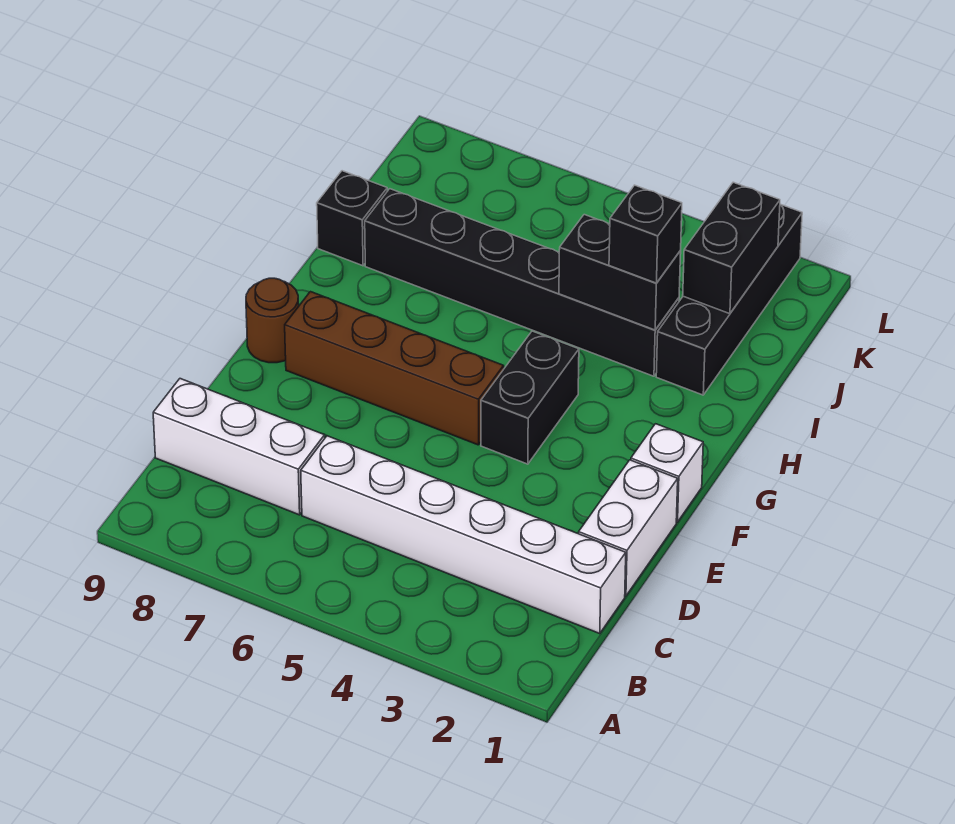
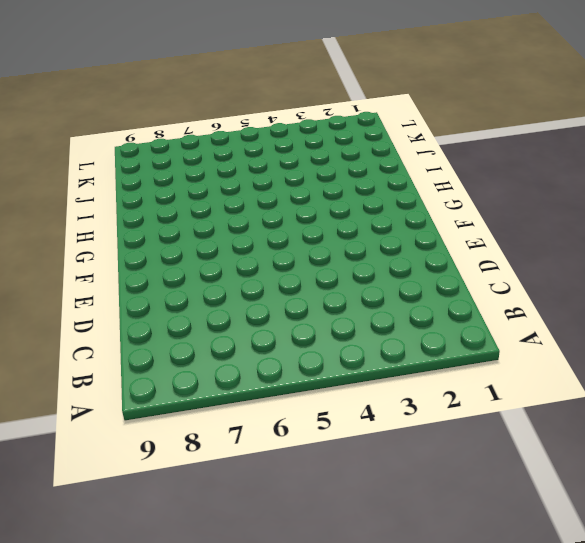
none -> white brick C1:C6 level 1
none -> white brick C7:C9 level 1
none -> white brick D1:E1 level 1

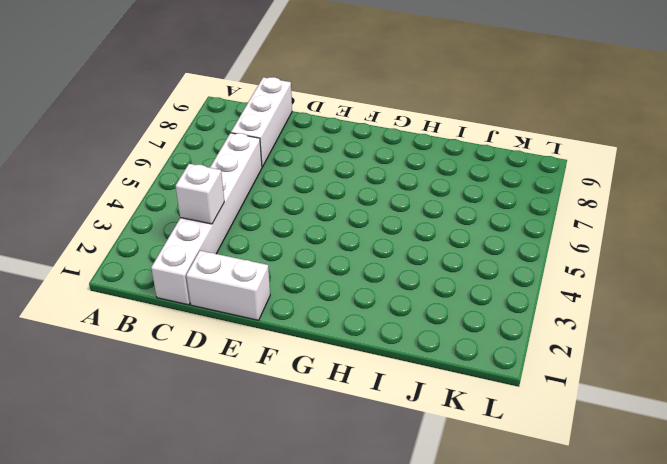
white brick C3 level 2 -> white brick F1 level 1
none -> black brick F4:G4 level 1
none -> brown brick F5:F8 level 1
none -> brown round brick F9 level 1

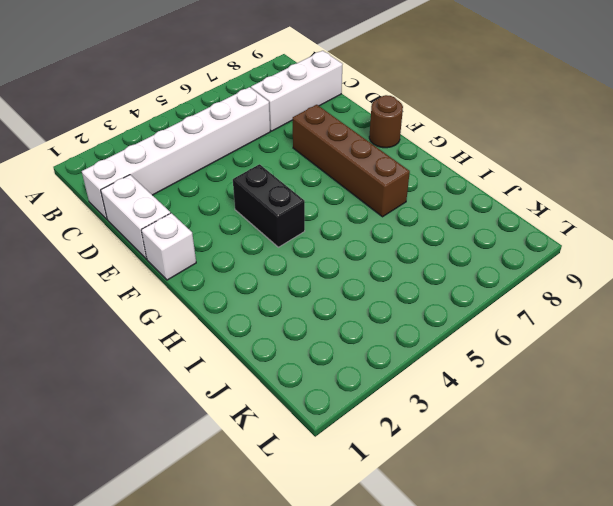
brown brick E7:H7 level 1 -> brown brick F5:F8 level 1
none -> black brick I2:L2 level 1
none -> black brick I3:I8 level 1
none -> black brick I9 level 1

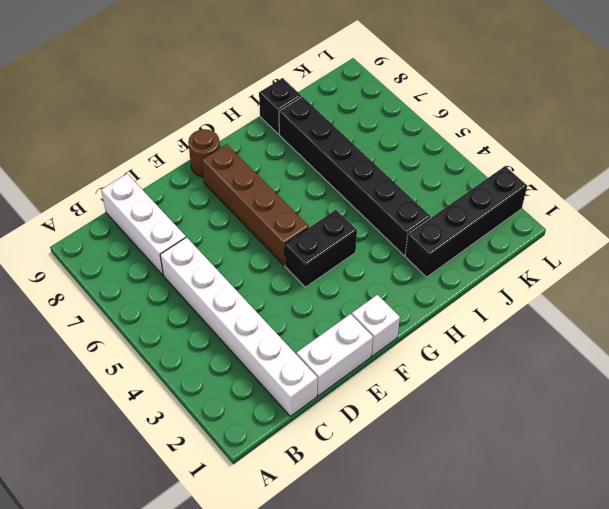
none -> black brick I3:I4 level 2
none -> black brick J2:K2 level 2
none -> black brick I3 level 3

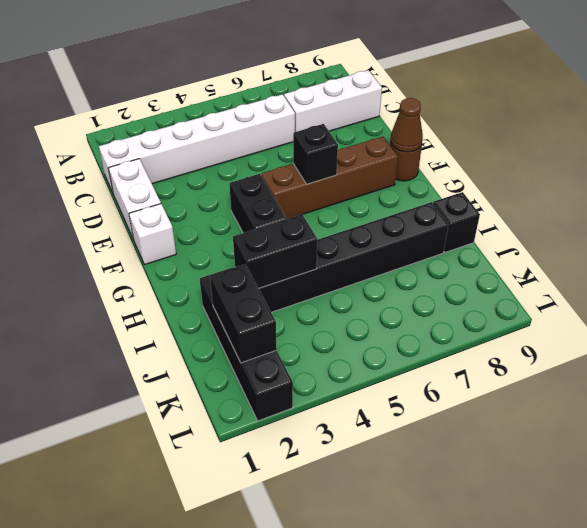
black brick F6 level 2 -> black brick I3 level 3
brown cone F9 level 2 -> none

